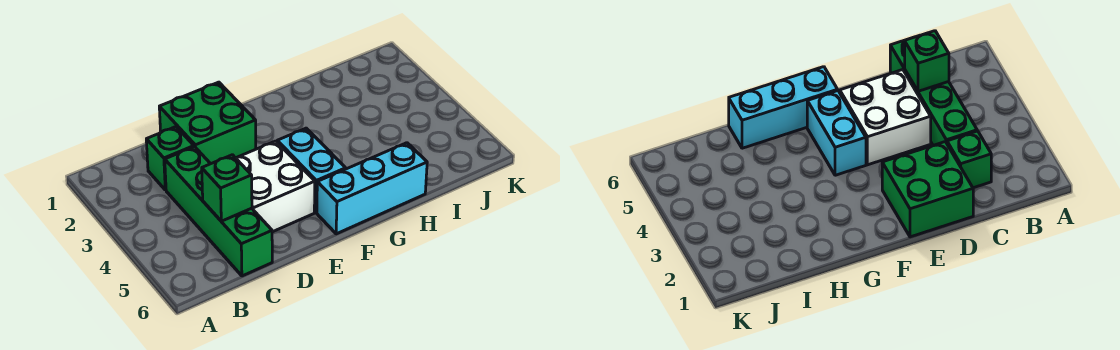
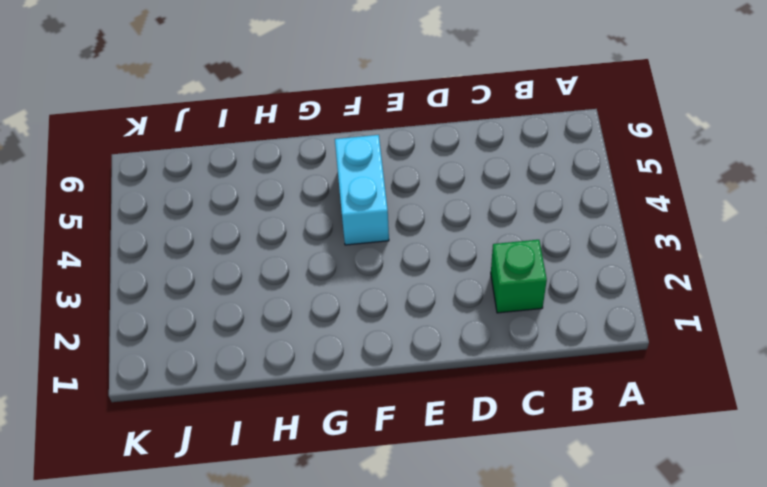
none -> green brick C3:C6 level 1
none -> green brick D1:E2 level 1

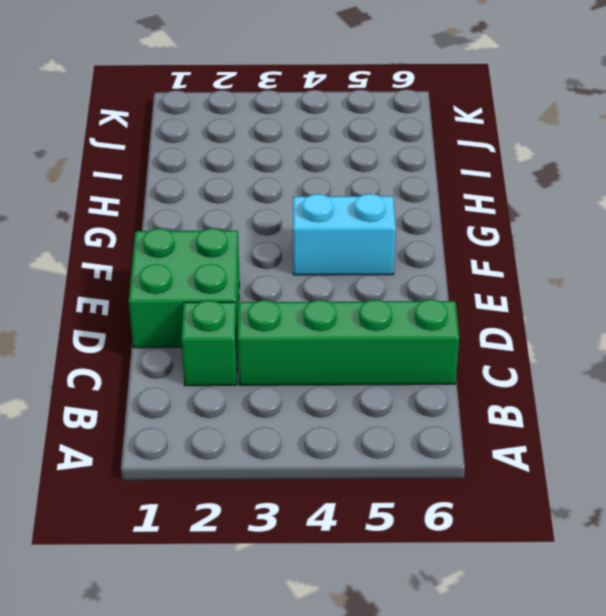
none -> white brick D4:E5 level 1
none -> cyan brick F6:H6 level 1

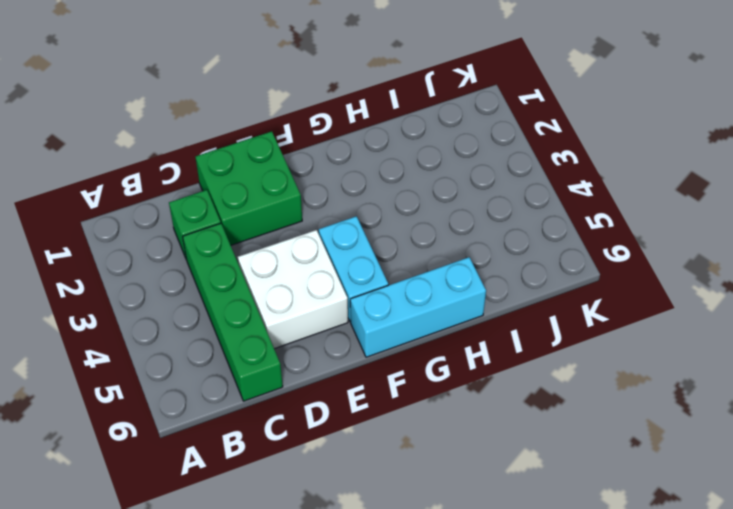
none -> green brick C5 level 2

